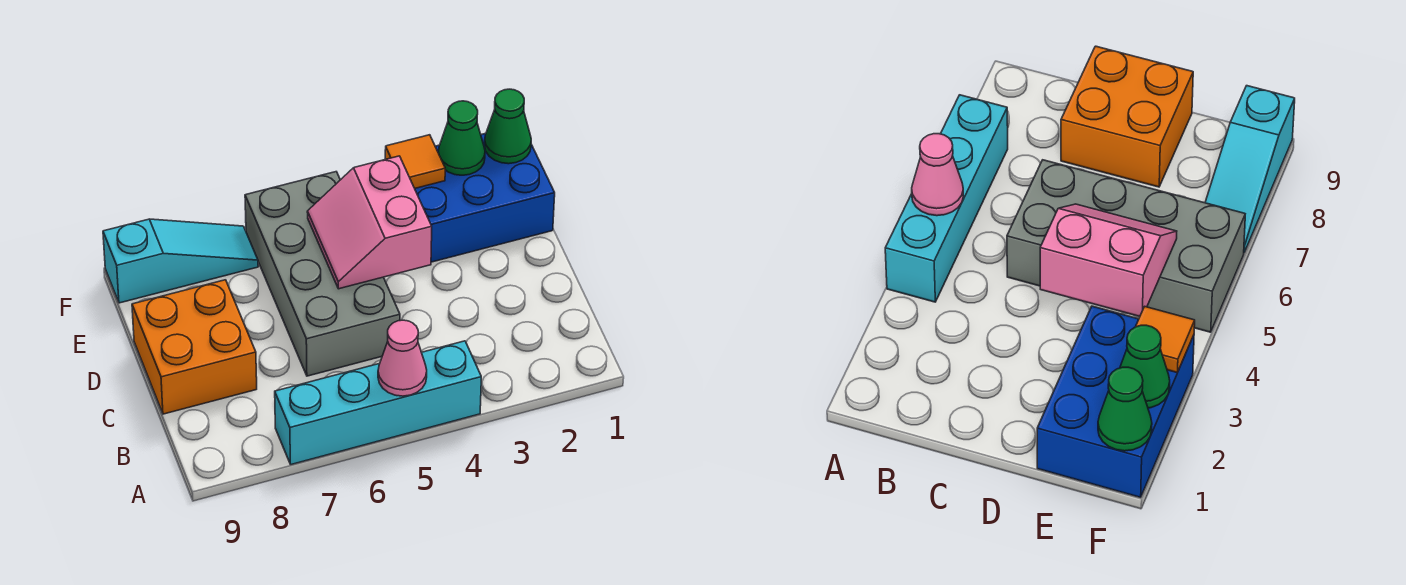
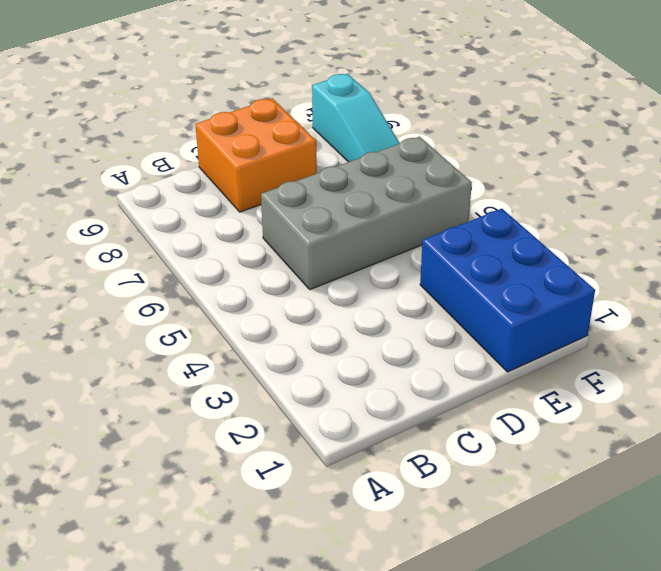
none -> cyan brick A4:A7 level 1
none -> pink cone A5 level 2

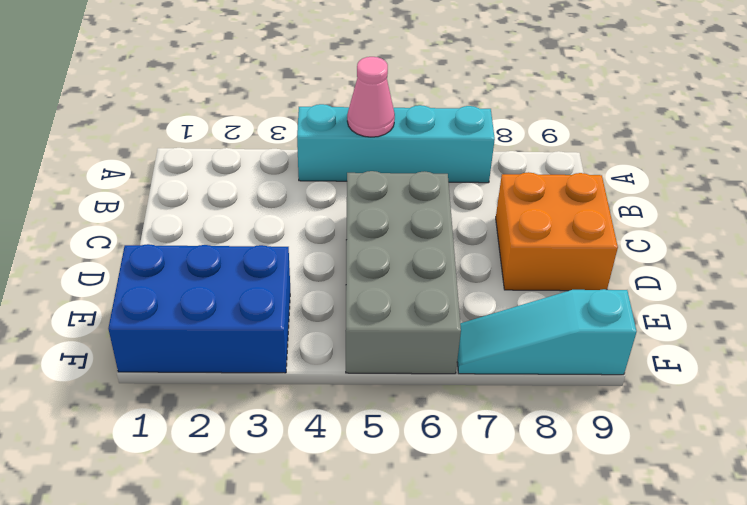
none -> pink slope D4:E5 level 2 top 4
none -> green cone F1 level 2

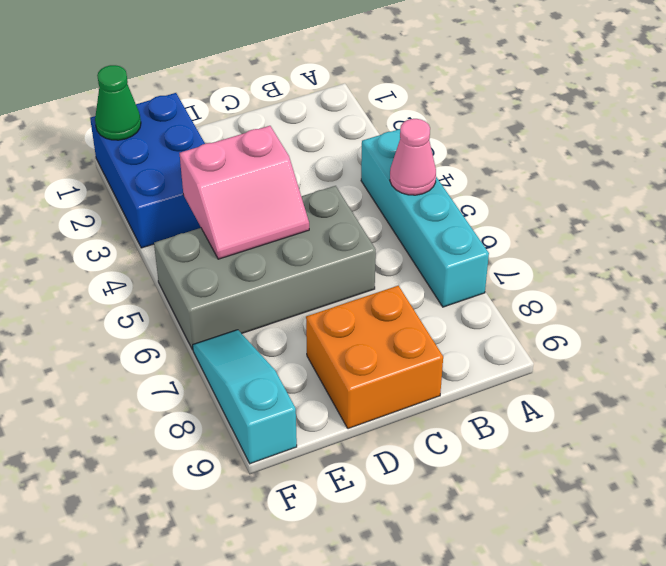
none -> green cone F2 level 2
none -> orange tile F3 level 2

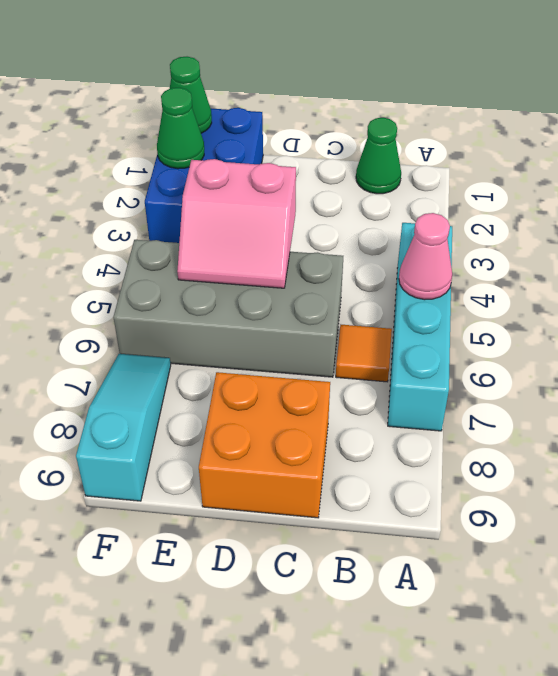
green cone B1 level 1 -> none
orange tile B6 level 1 -> orange tile F3 level 2

